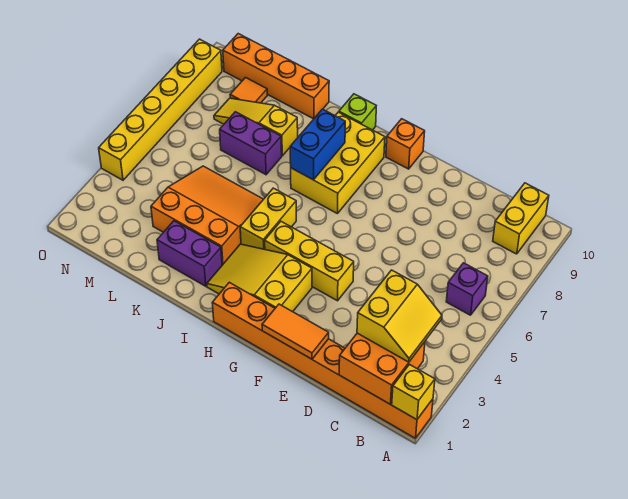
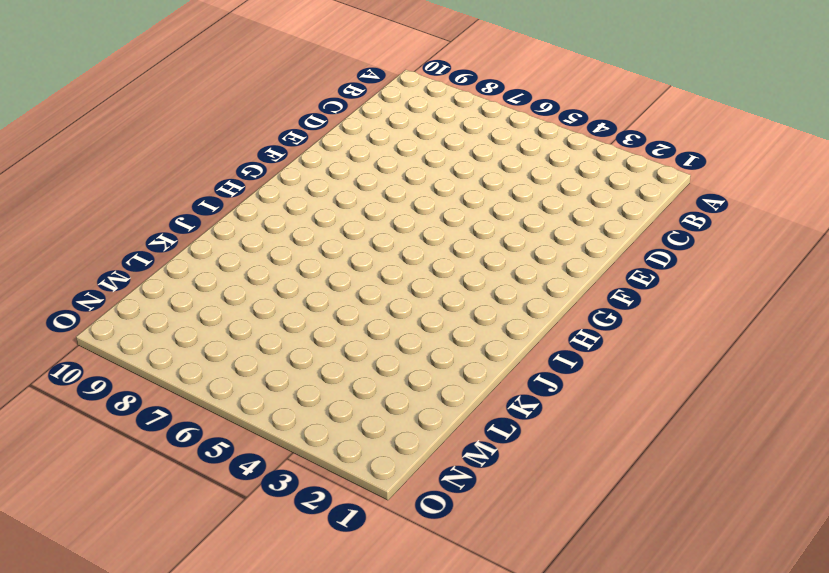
none -> orange brick A1:H1 level 1
none -> purple brick B6 level 1
none -> yellow brick B9:B10 level 1

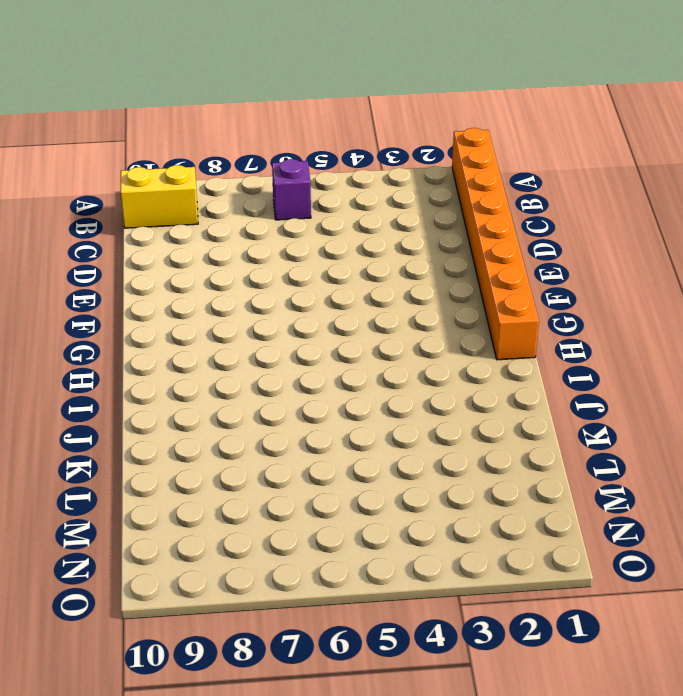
none -> yellow brick F4:H4 level 1
none -> yellow slope G2:I3 level 1 top G
none -> orange brick G10 level 1

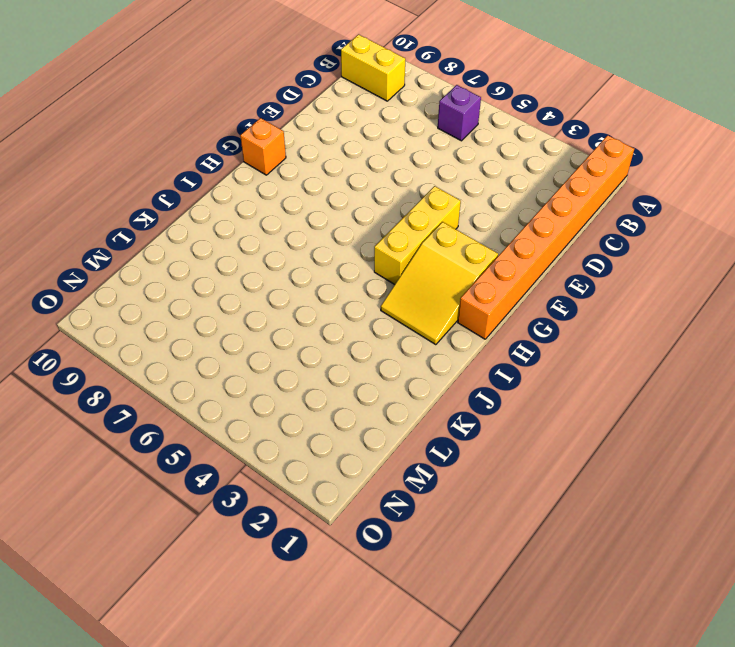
none -> yellow brick H7:I9 level 1
none -> yellow brick I4:I5 level 1
none -> lime brick I10 level 1

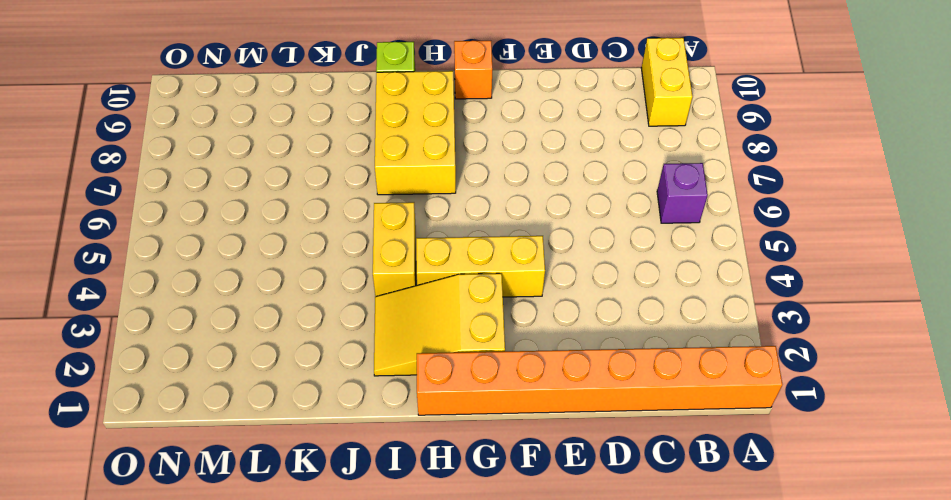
none -> purple brick J2:K2 level 1
none -> orange slope J3:L5 level 1 top 3
none -> purple brick K7:L7 level 1

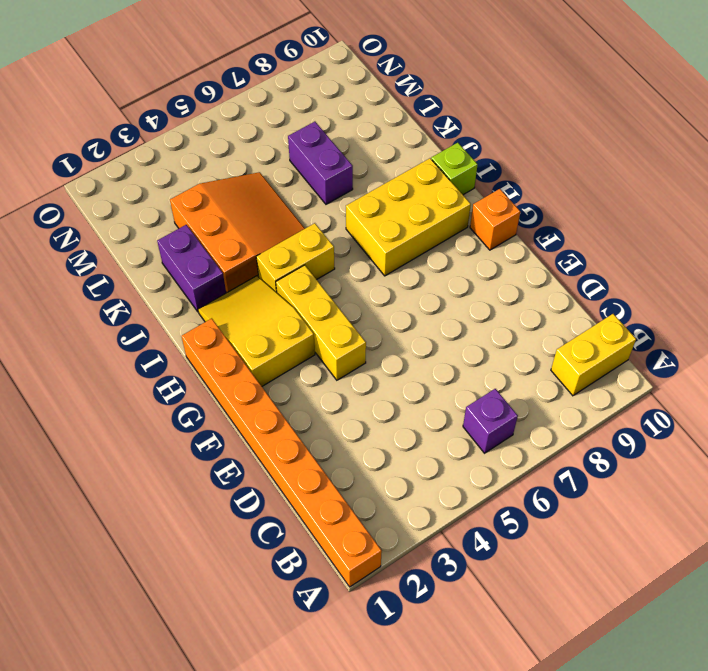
none -> yellow slope K8:M8 level 1 top K
none -> orange brick K10:N10 level 1
none -> orange tile M9 level 1

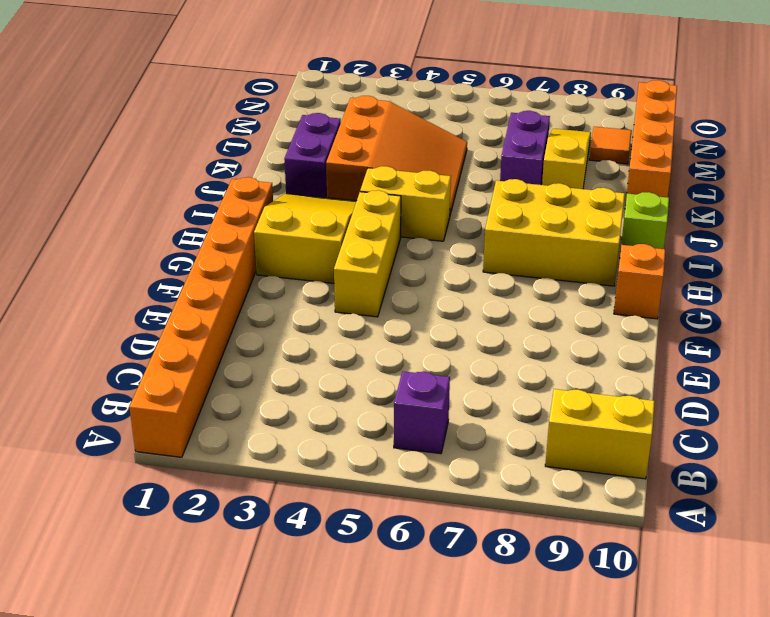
none -> yellow brick O4:O9 level 1
none -> yellow brick A1 level 2
none -> orange brick B1:C2 level 2

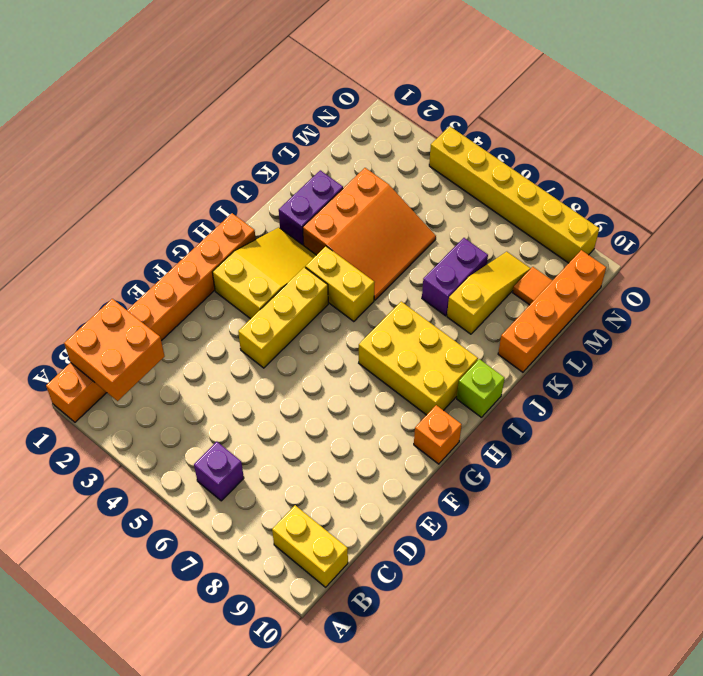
none -> yellow brick A1 level 2
none -> orange tile E1:F1 level 2
none -> blue brick I7:I8 level 2

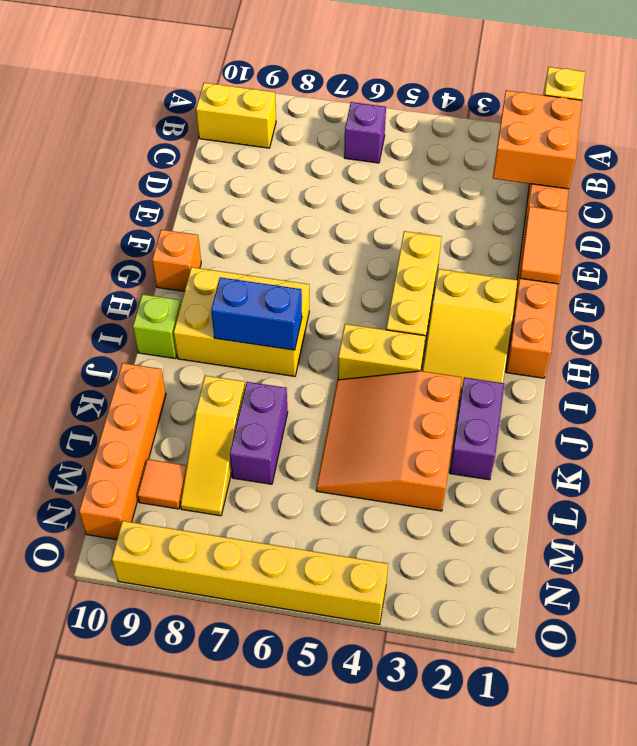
none -> yellow slope B2:C3 level 3 top C

